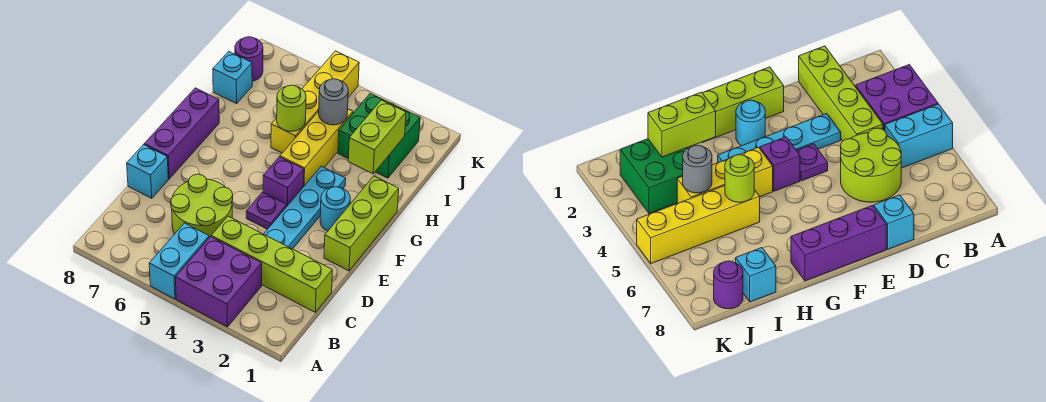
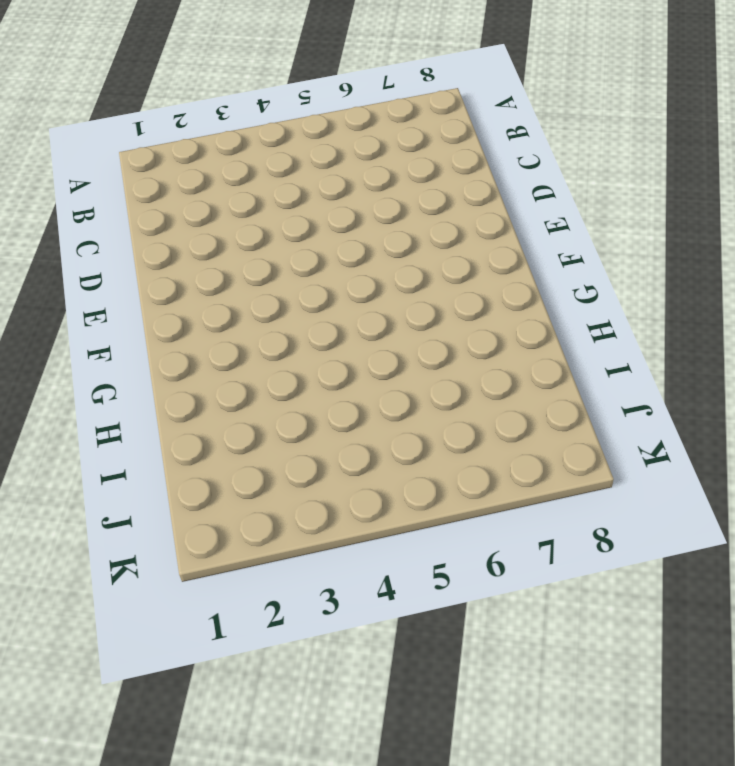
none -> purple brick A3:B4 level 1
none -> cyan brick A5:B5 level 1
none -> lime brick C1:C4 level 1

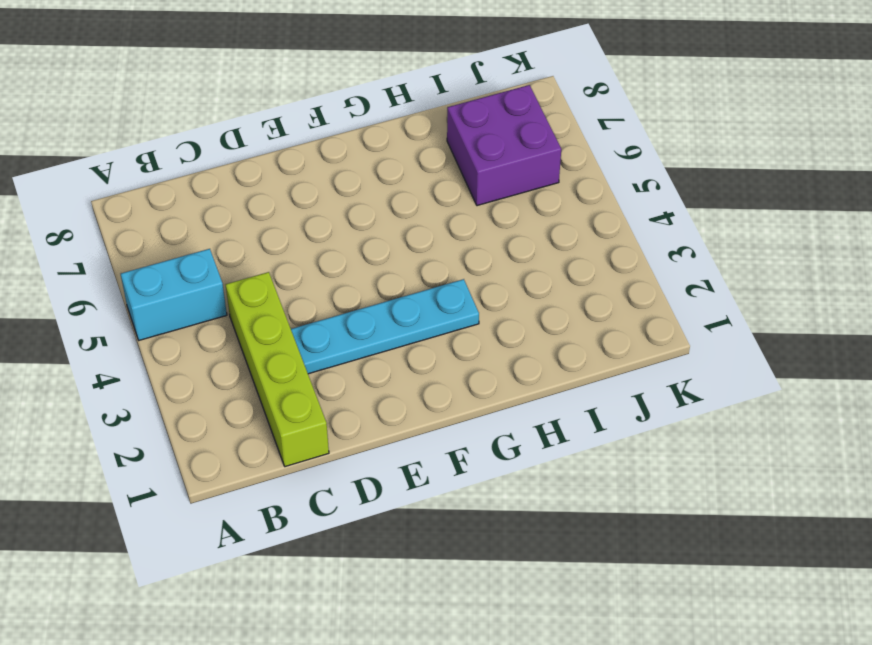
purple brick I6:J7 level 1 -> purple brick A3:B4 level 1
none -> lime round brick C5:D6 level 1
none -> cyan brick D8 level 1
none -> lime brick E1:G1 level 1

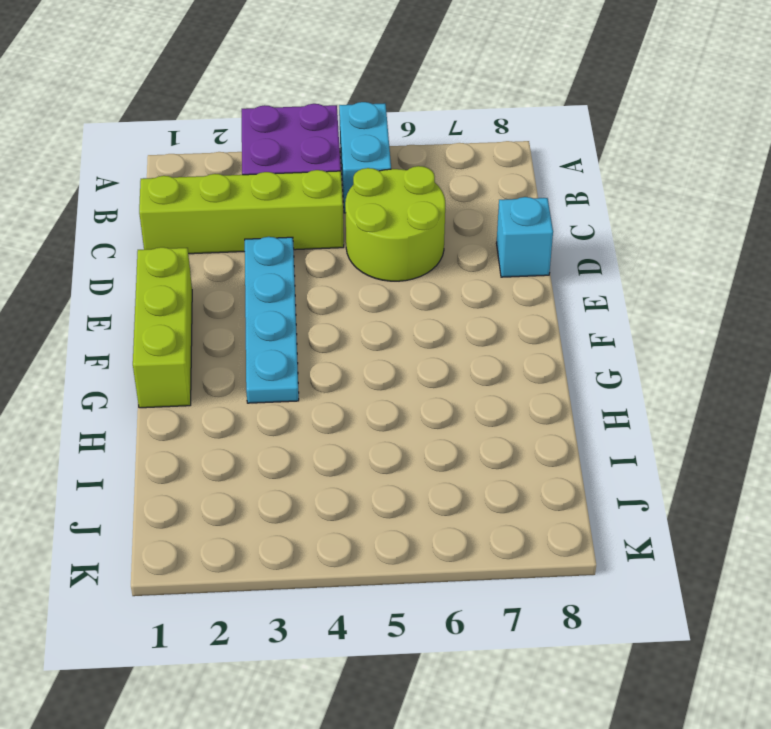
none -> purple plate E4 level 1
none -> purple brick E8:G8 level 1
none -> cyan round brick F2 level 1

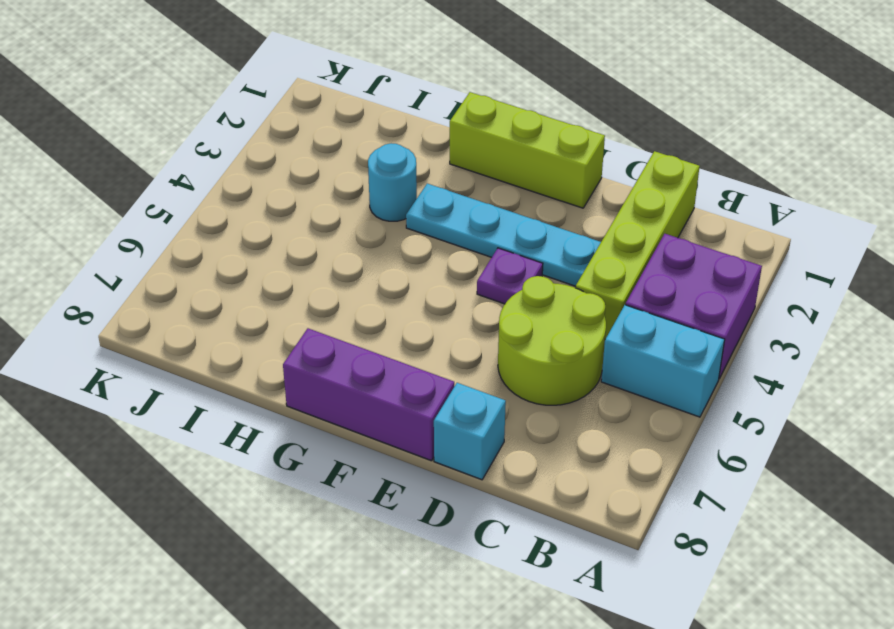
cyan round brick H3 level 1 -> cyan round brick F2 level 1
none -> purple brick F4 level 1
none -> yellow brick G4:I4 level 1
none -> yellow brick H5:K5 level 1

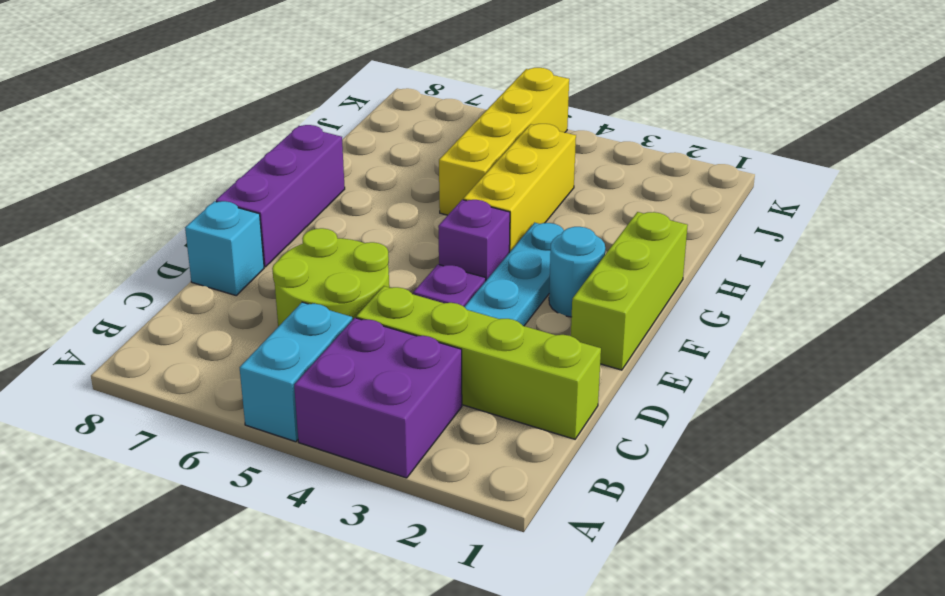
none -> green brick I2:J3 level 1
none -> cyan brick I8 level 1
none -> purple round brick J8 level 1

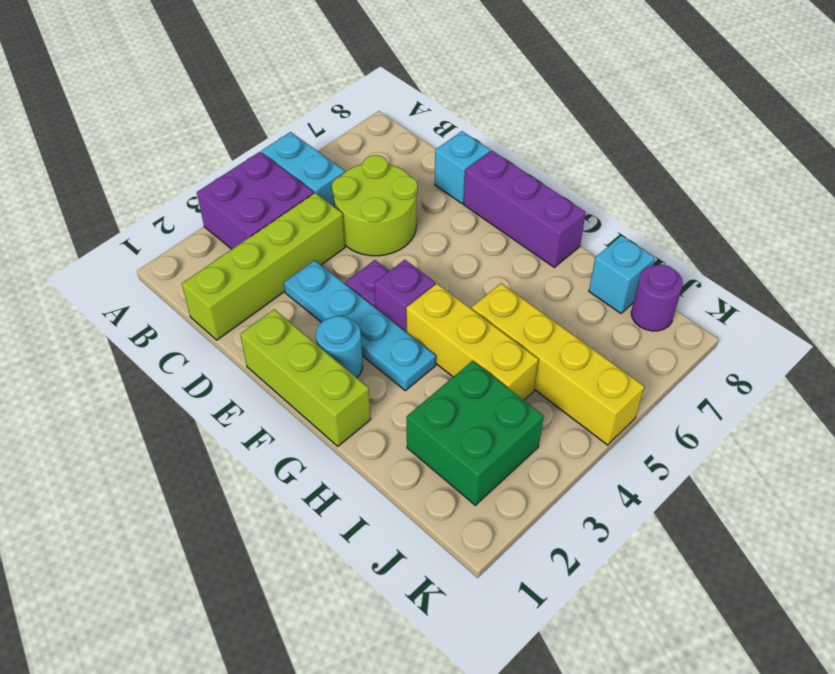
none -> lime brick H2:I2 level 2
none -> lime round brick H5 level 2
none -> grey round brick I4 level 2

